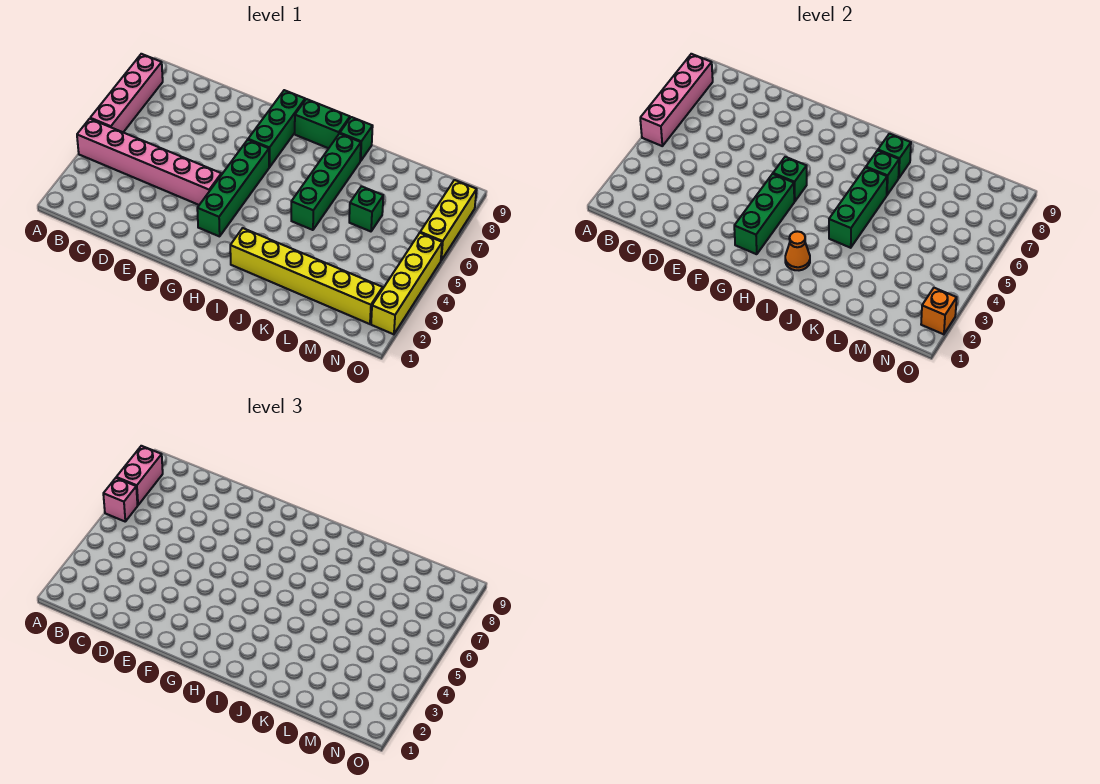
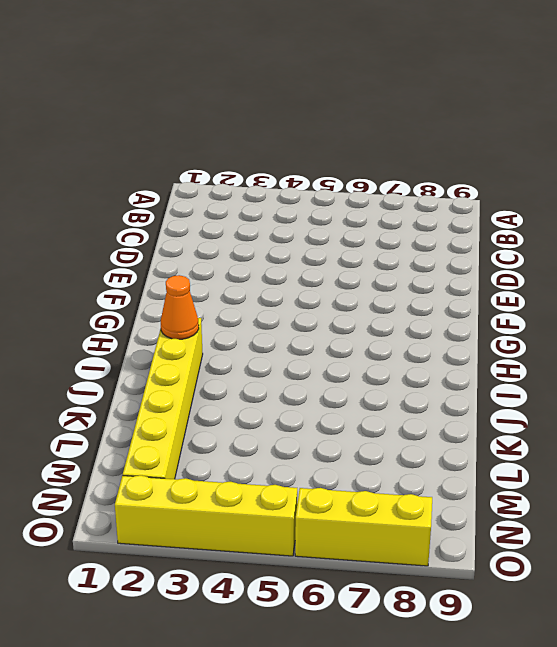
none -> pink brick A4:F4 level 1
none -> pink brick A5:A8 level 1
none -> green brick G3:G6 level 1

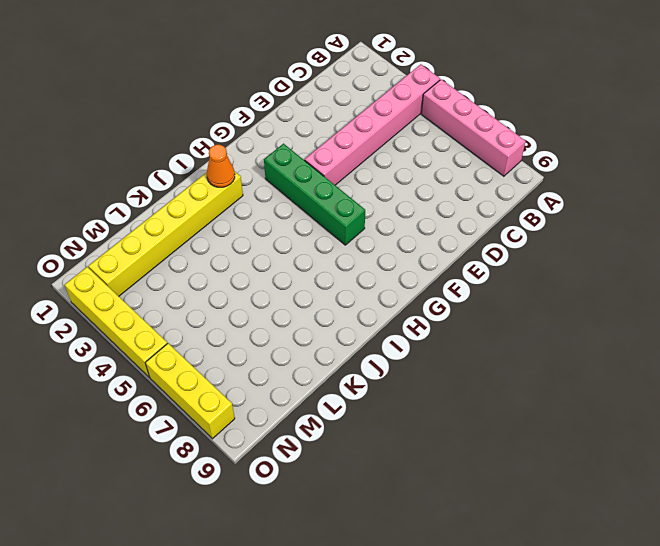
none -> green brick G7:G9 level 1
none -> green brick H9:I9 level 1
none -> green brick J5:J8 level 1

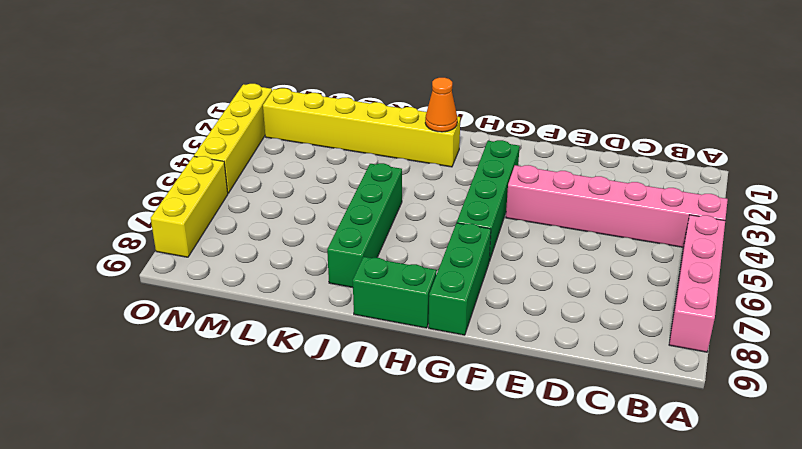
none -> green brick J9 level 1
none -> green brick L6 level 1
none -> pink brick A5:A8 level 2

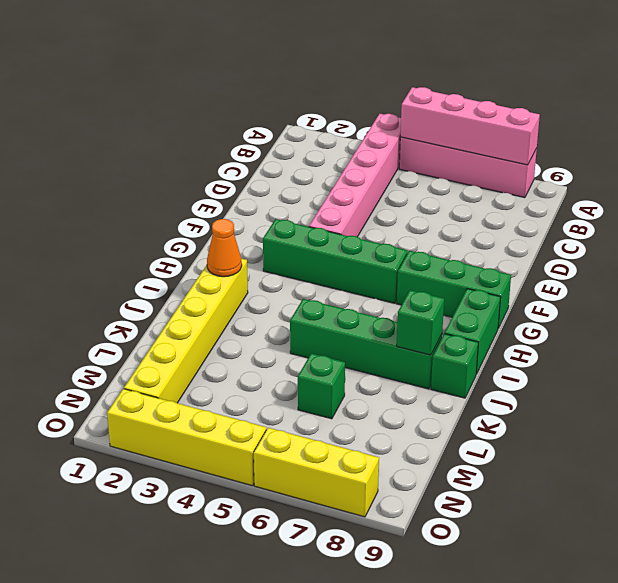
none -> green brick G2:G4 level 2
none -> green brick G5 level 2
none -> green brick J4:J6 level 2

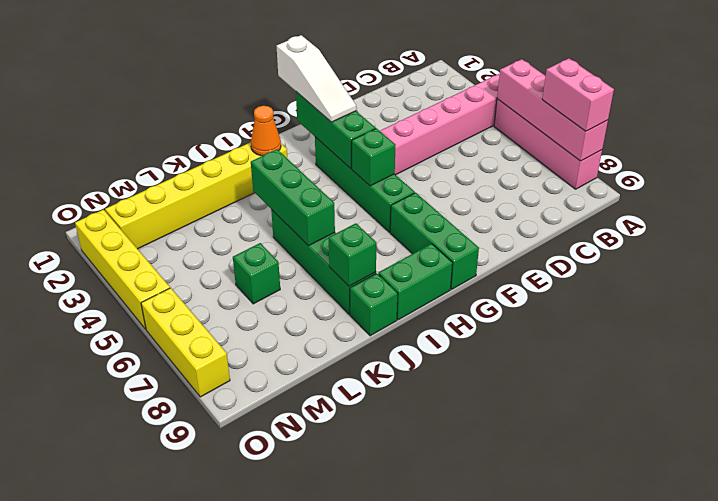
white slope G1:G3 level 3 top 1 -> none
none -> green brick J7 level 2
none -> orange brick O2 level 2
none -> pink brick A6 level 3

